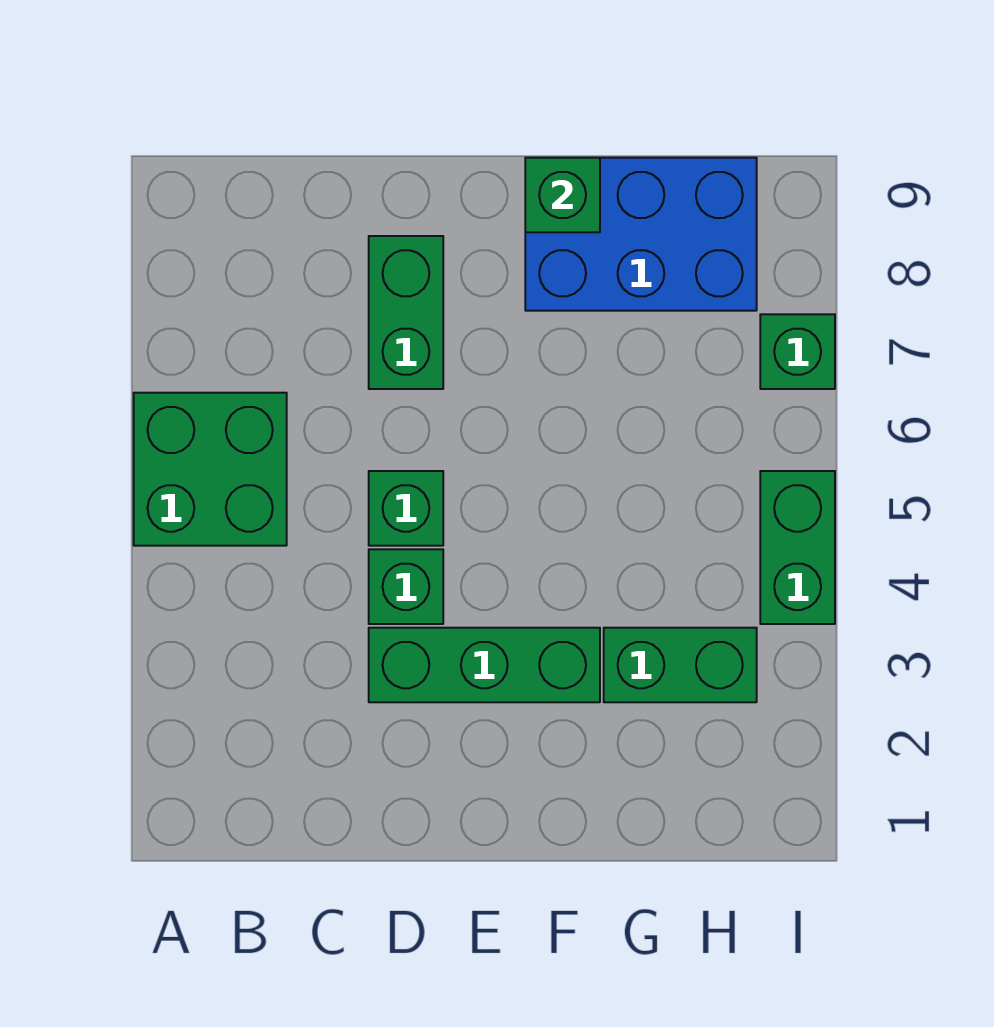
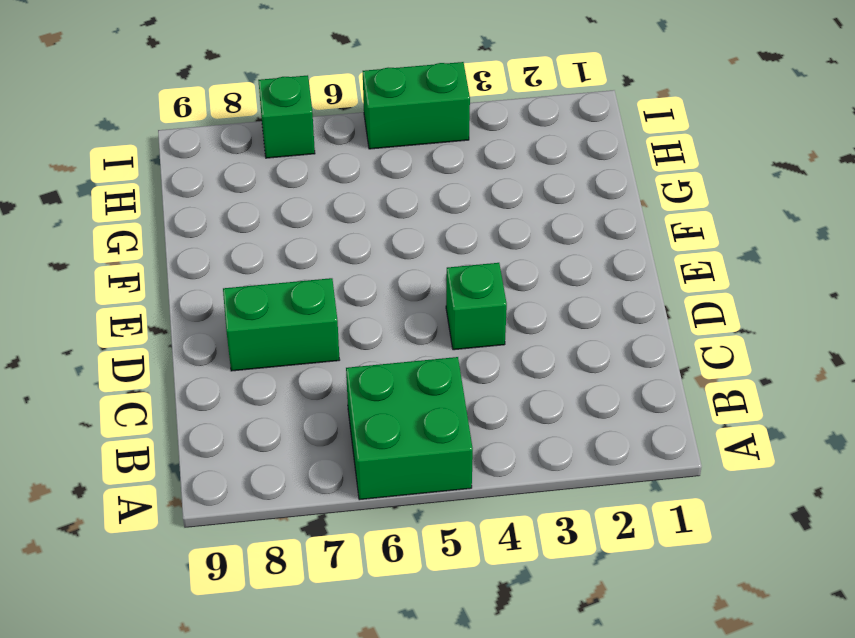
none -> green brick D3:F3 level 1
none -> green brick D5 level 1

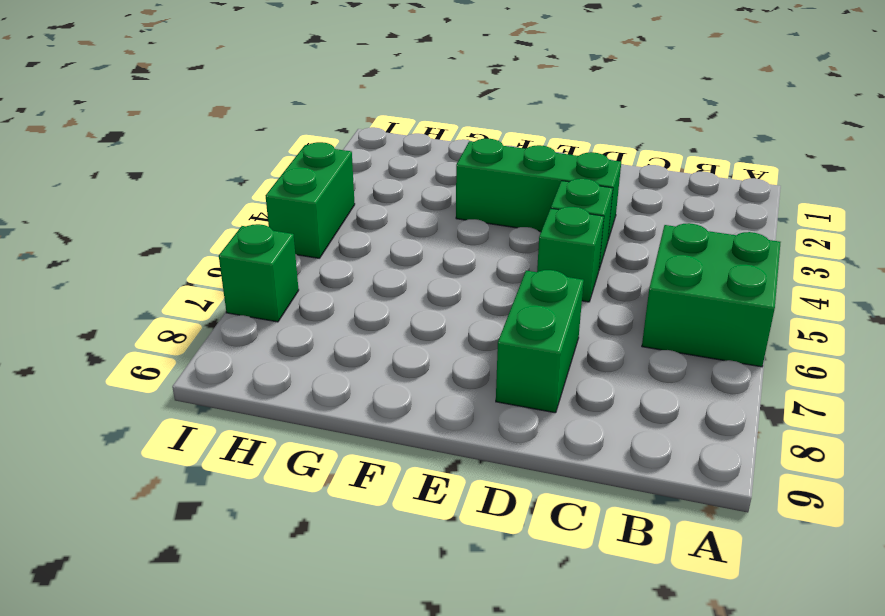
none -> blue brick F8:H9 level 1
none -> green brick G3:H3 level 1

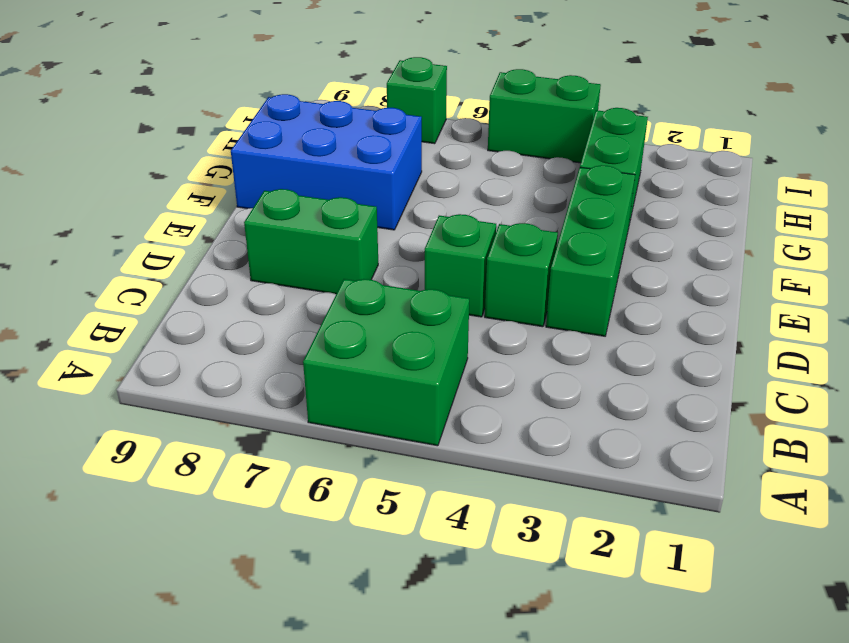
blue brick F7:G9 level 1 -> blue brick F8:H9 level 1
none -> green brick F9 level 2

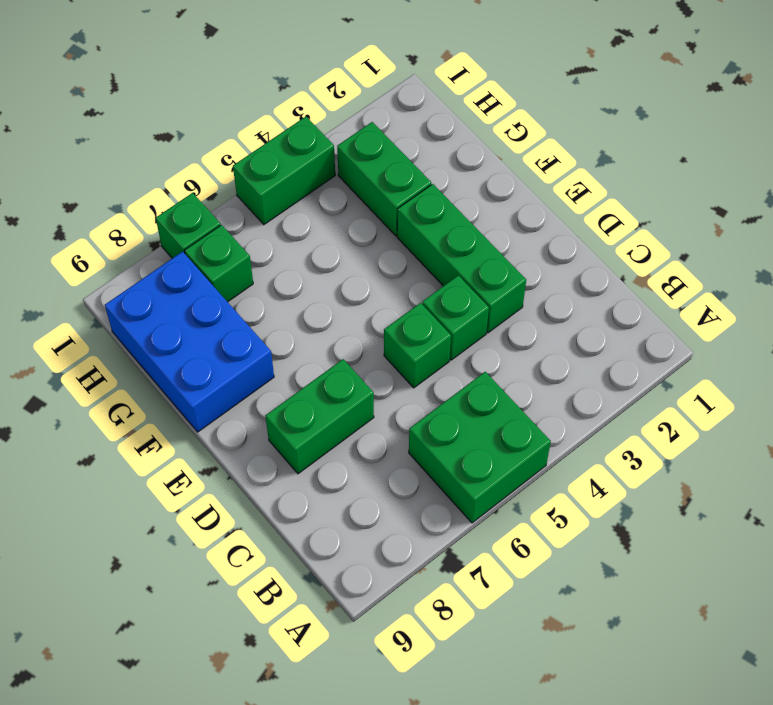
green brick H7 level 1 -> green brick F9 level 2

